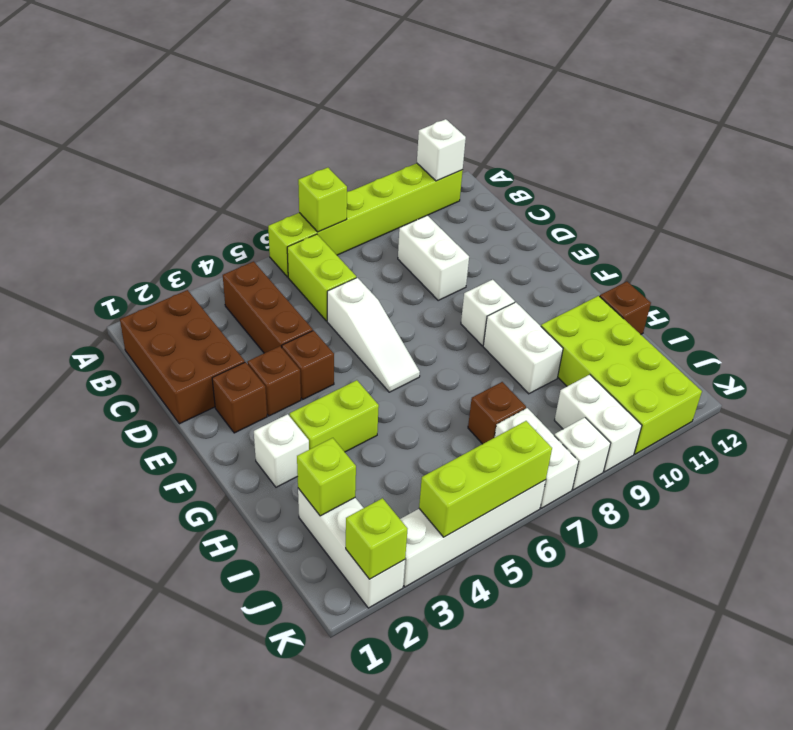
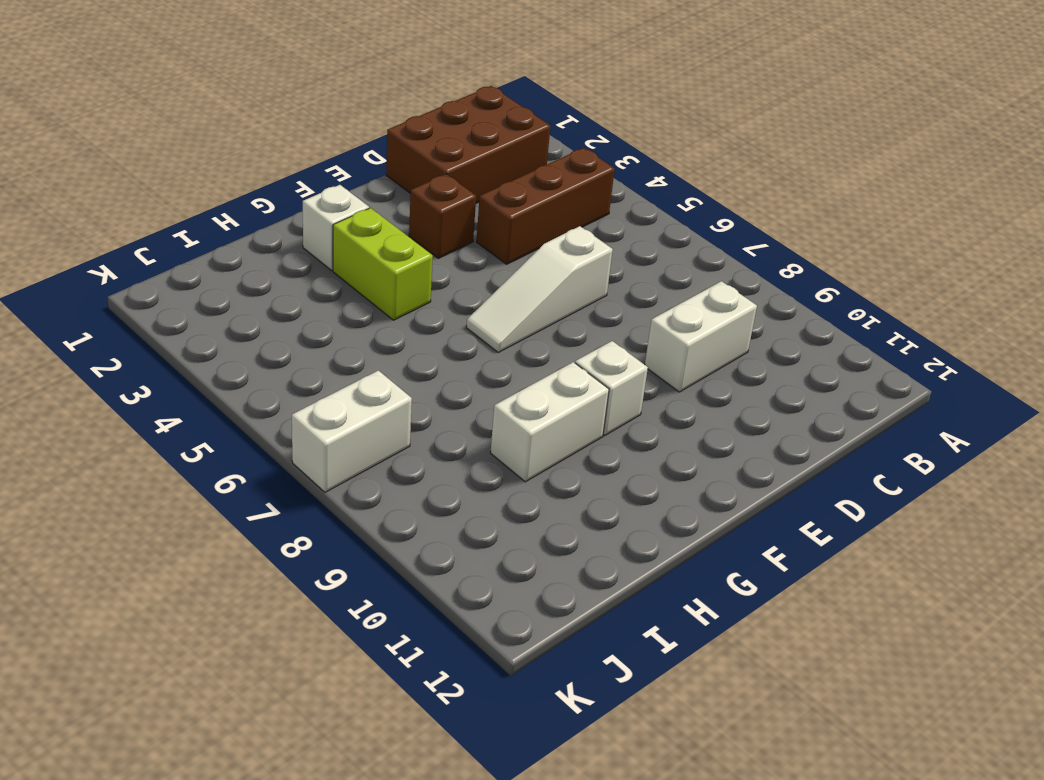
none -> lime brick A6:A11 level 1
none -> lime brick B6:C6 level 1
none -> brown brick E2 level 1

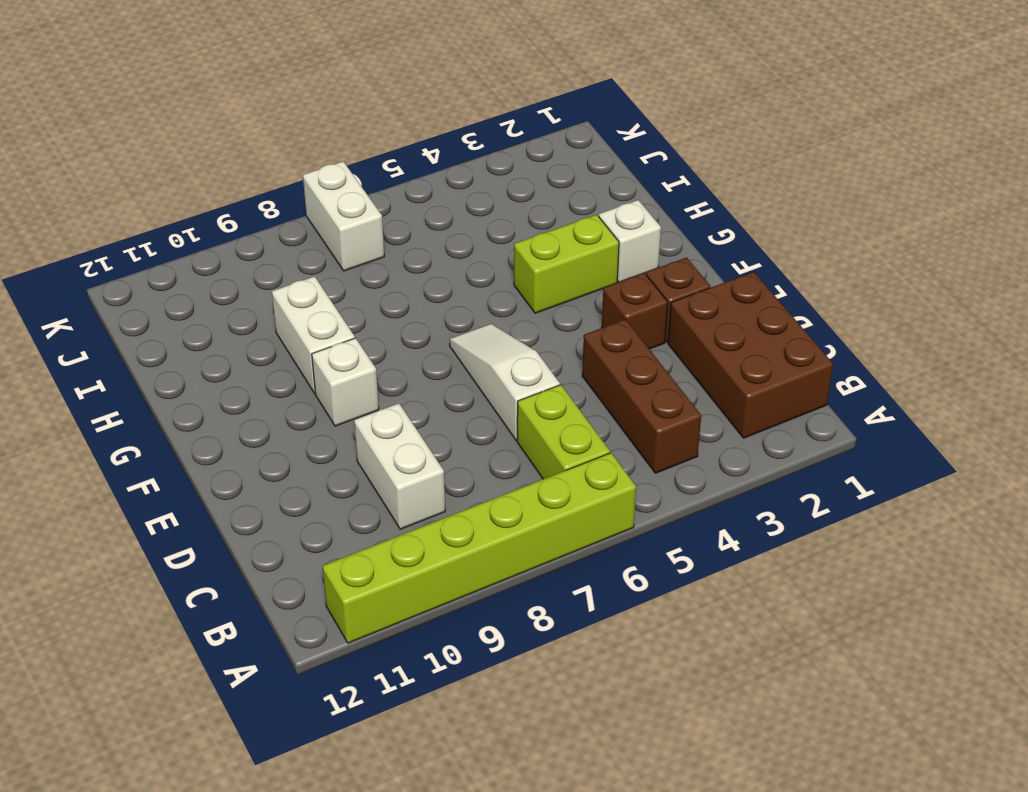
none -> brown brick E4 level 1
none -> lime brick H10:K11 level 1
none -> brown brick H12 level 1

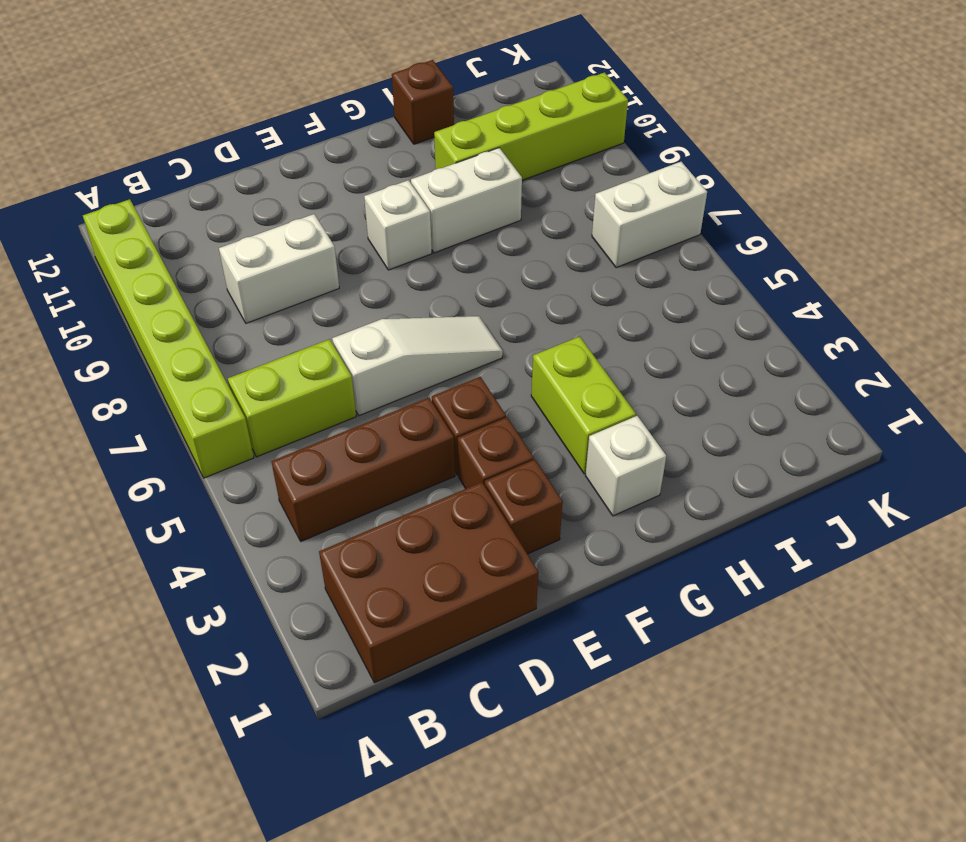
lime brick H10:K10 level 1 -> lime brick H10:K11 level 1
none -> white brick I2:K2 level 1
none -> brown brick I7 level 1
none -> white brick J9:K9 level 1

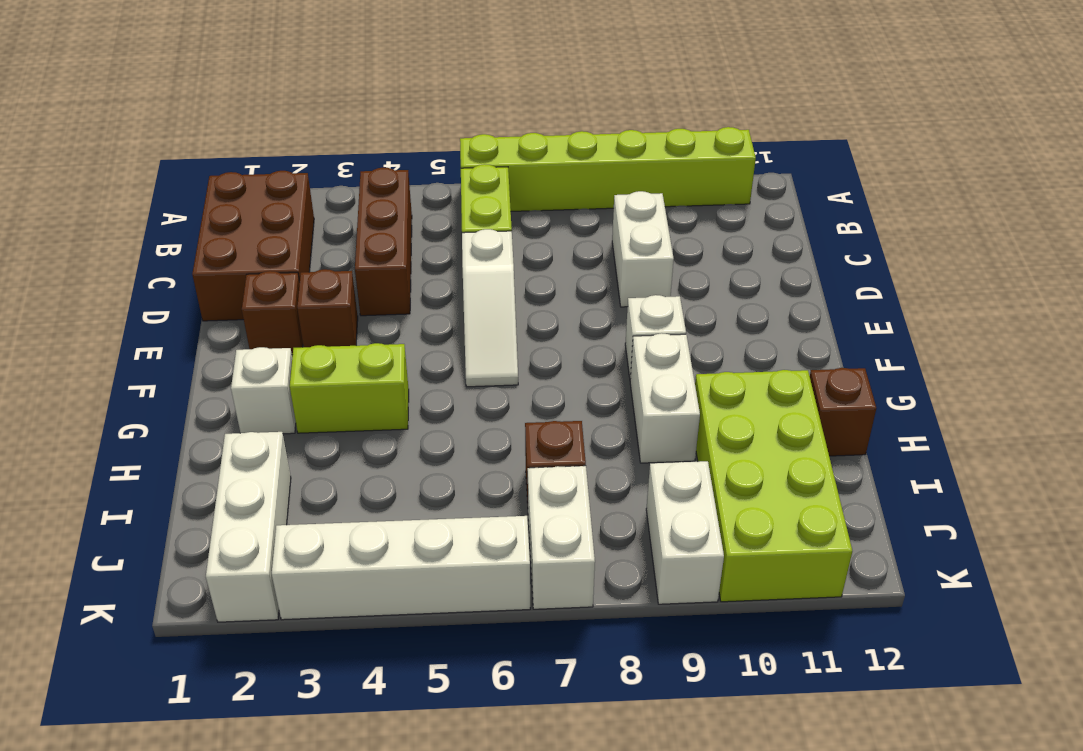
none -> brown brick E4 level 1
none -> white brick K8 level 1
none -> lime brick A7 level 2

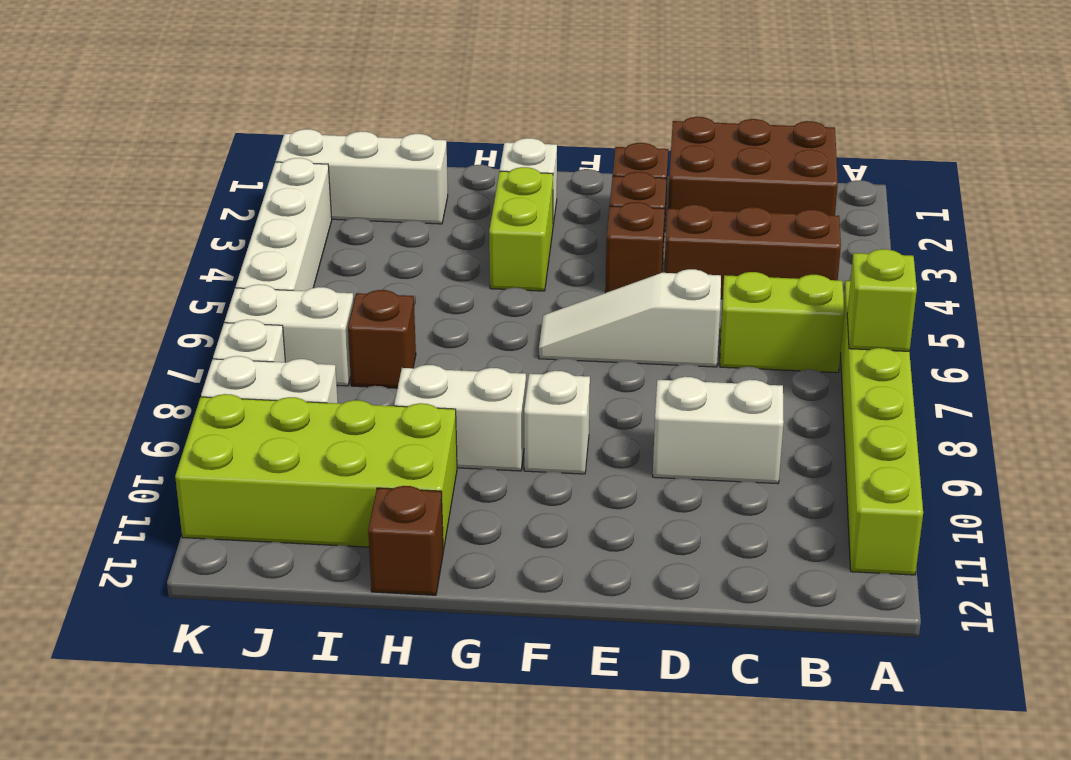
none -> white brick A11 level 2
none -> lime brick I2 level 2
none -> lime brick K2 level 2

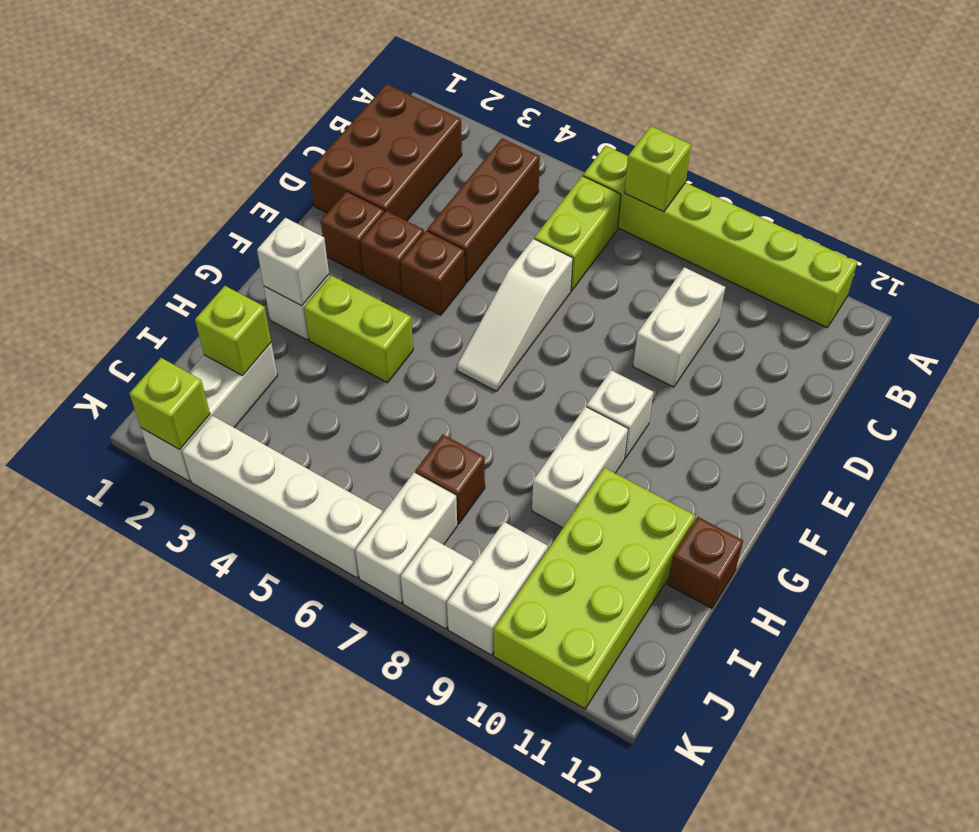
white brick G2 level 2 -> white brick A11 level 2
none -> lime brick K4:K6 level 2

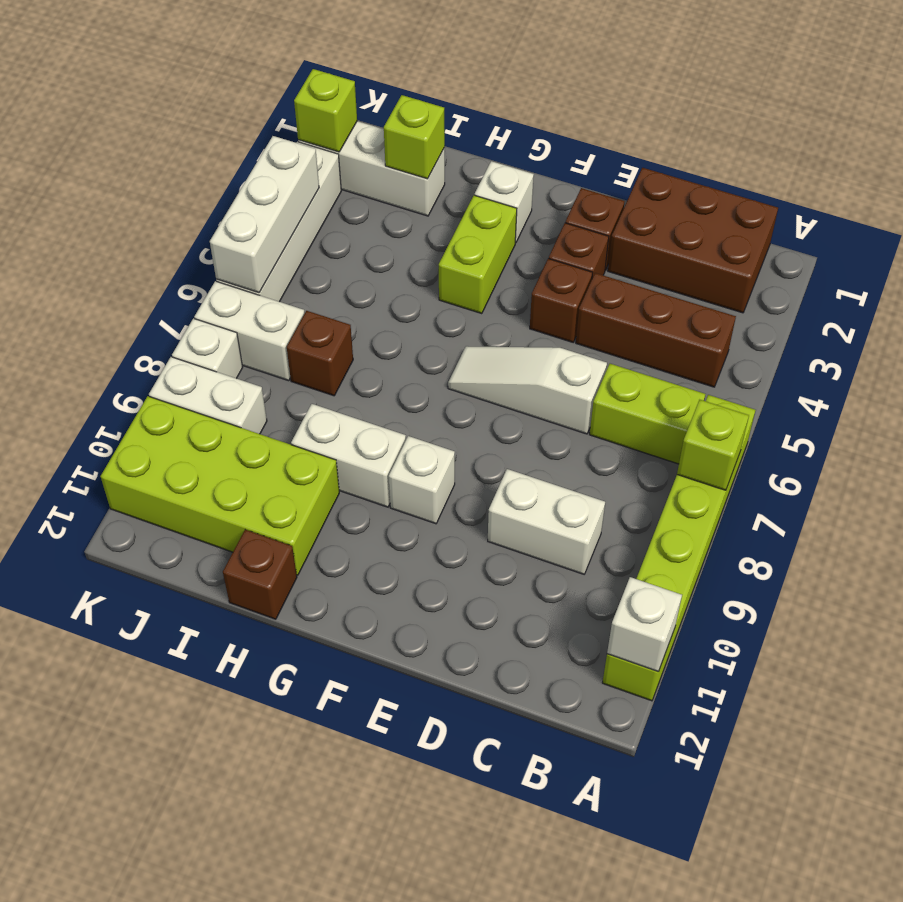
white brick K4:K6 level 2 -> lime brick K4:K6 level 2

